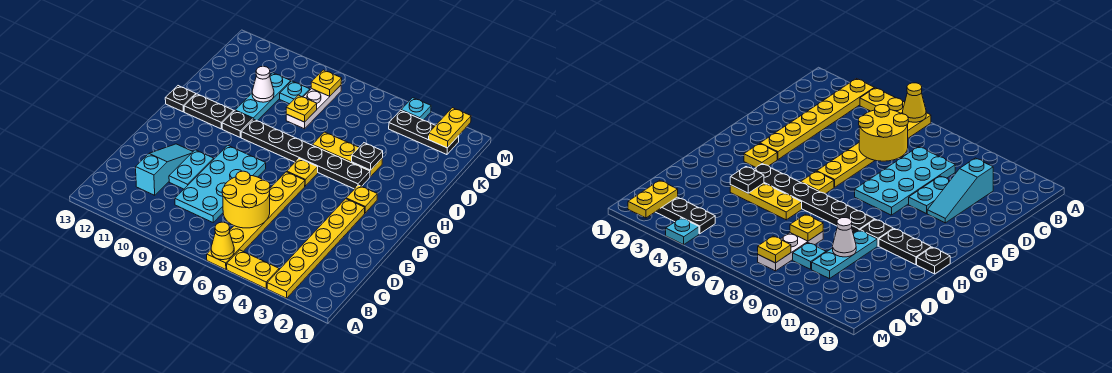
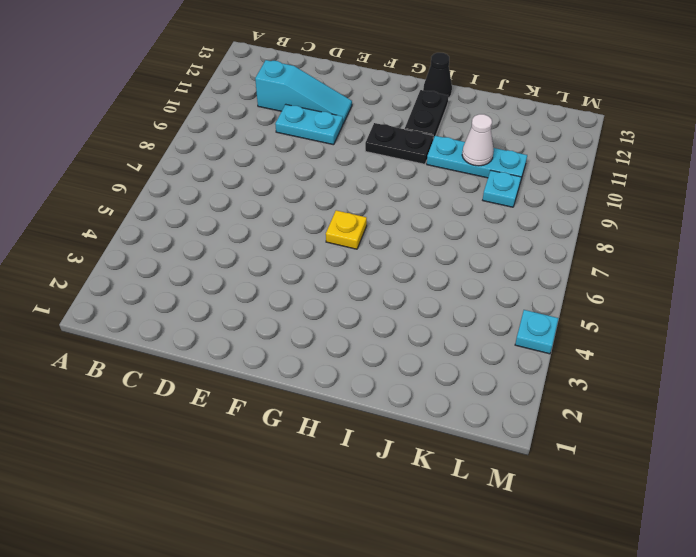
black plate G10:H10 level 1 -> black plate H10 level 1
black cone H13 level 1 -> black plate H13 level 1
none -> yellow plate A3:F3 level 1
none -> yellow plate A4:A5 level 1
none -> yellow plate A6:F6 level 1

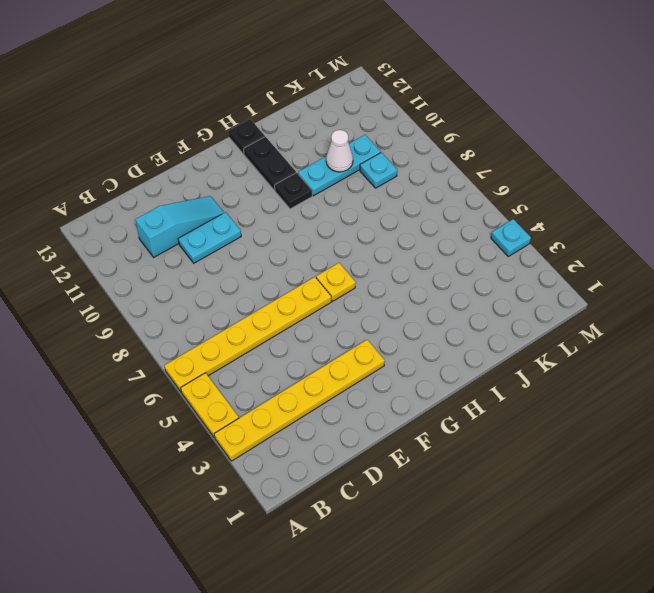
none -> cyan plate C8:F9 level 1
none -> yellow plate G3 level 1
none -> black plate H4:H9 level 1

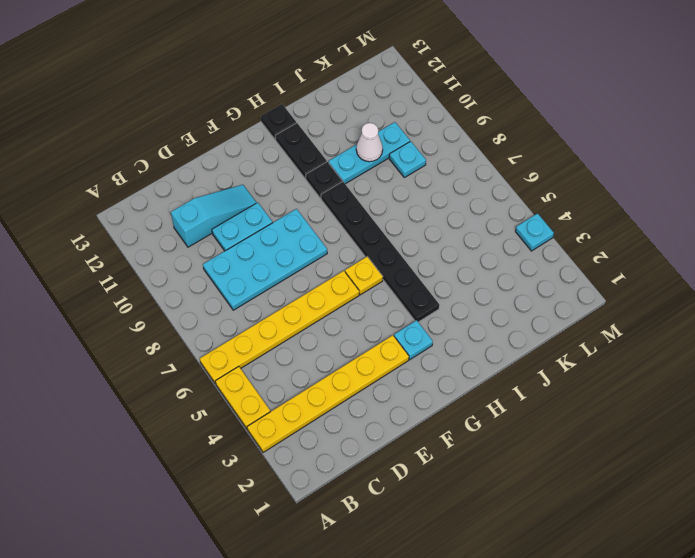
cyan plate G3 level 1 -> yellow plate G3 level 1
none -> yellow plate I4:I6 level 1
none -> white plate J8:L8 level 1
none -> black plate L2:L4 level 1

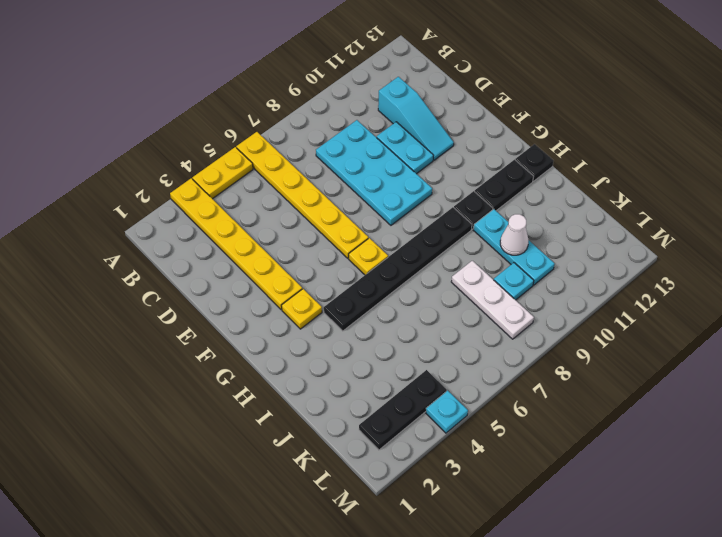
none -> yellow plate I4:I6 level 1
none -> yellow cone A6 level 2
none -> yellow round brick C6:D7 level 2

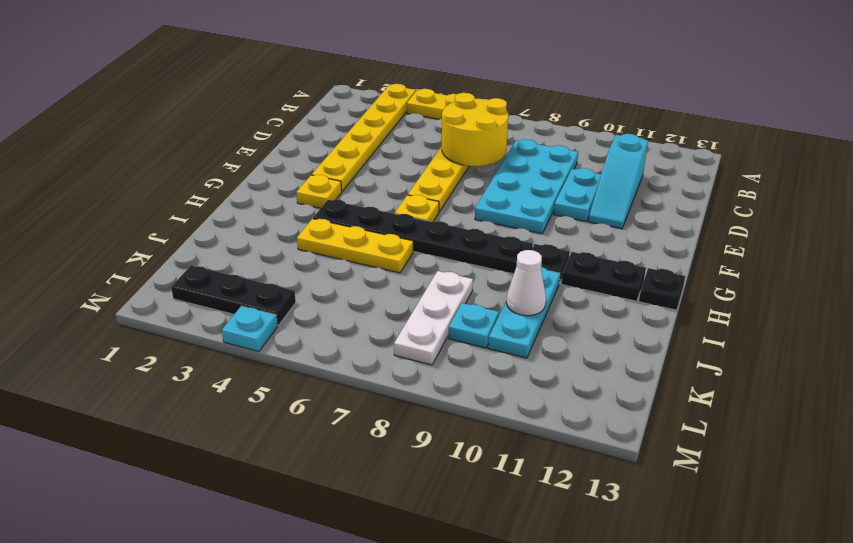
none -> yellow cone A6 level 2
none -> black plate I4 level 2
none -> yellow plate J8 level 2

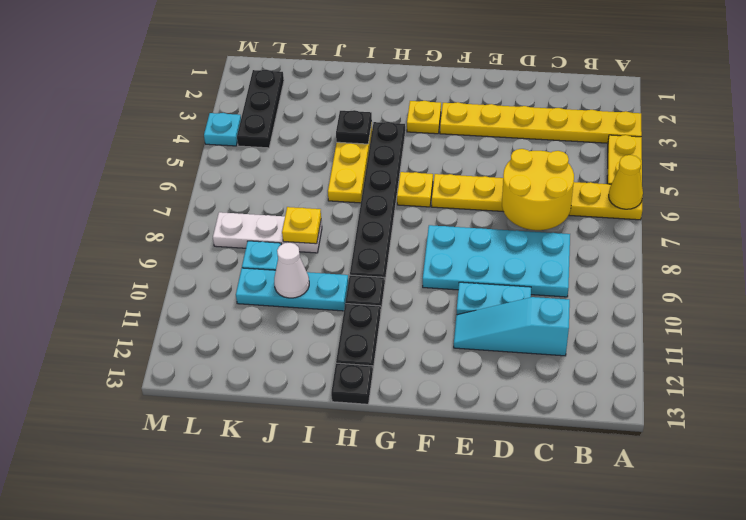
none -> yellow plate L2:M2 level 2
none -> yellow plate L8 level 2

